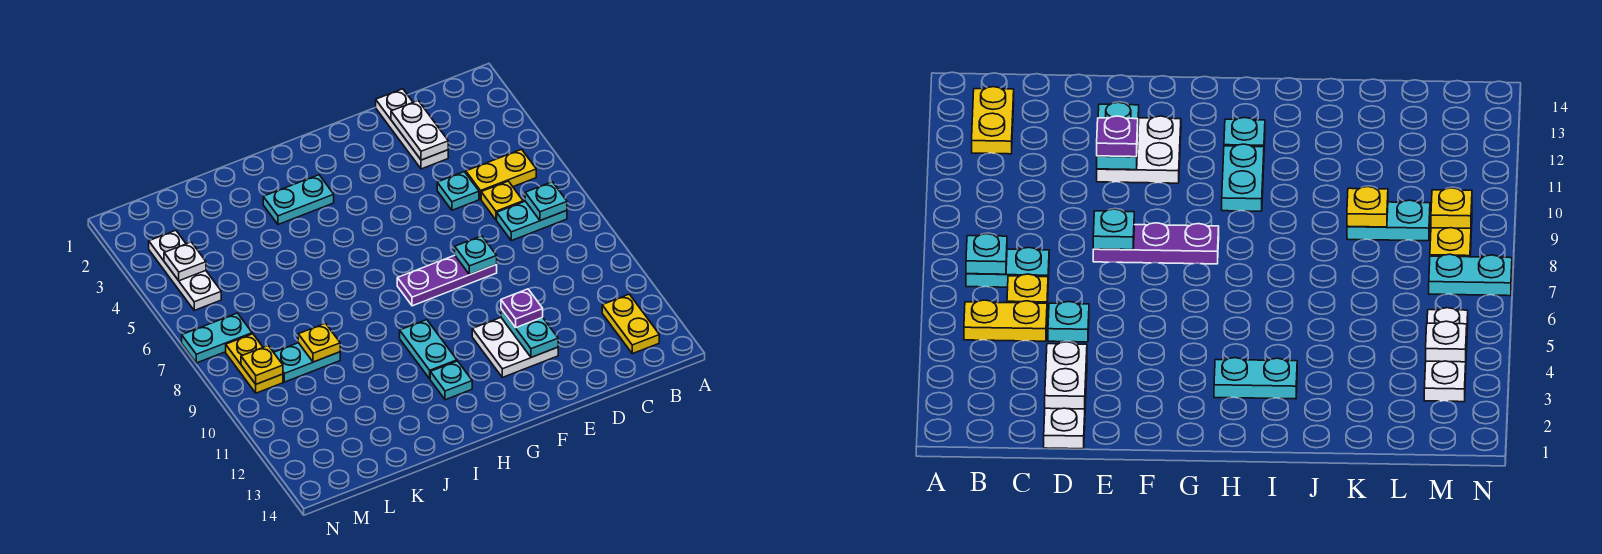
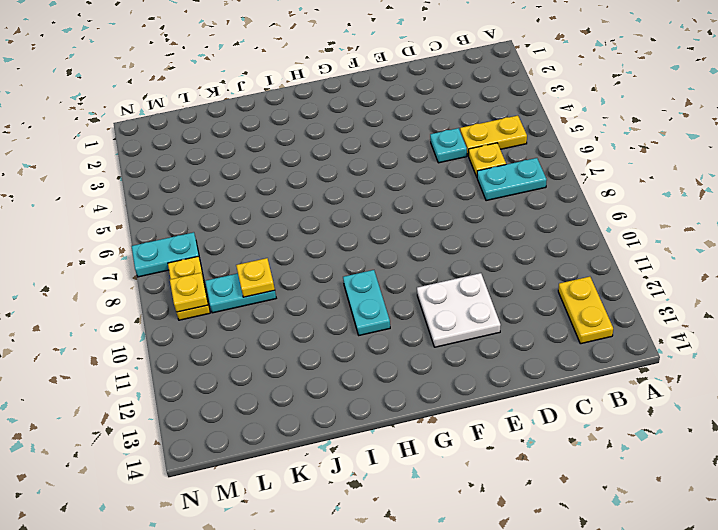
none -> white plate D1:D3 level 1
none -> purple plate E8:G8 level 1
none -> cyan plate H3:I3 level 1

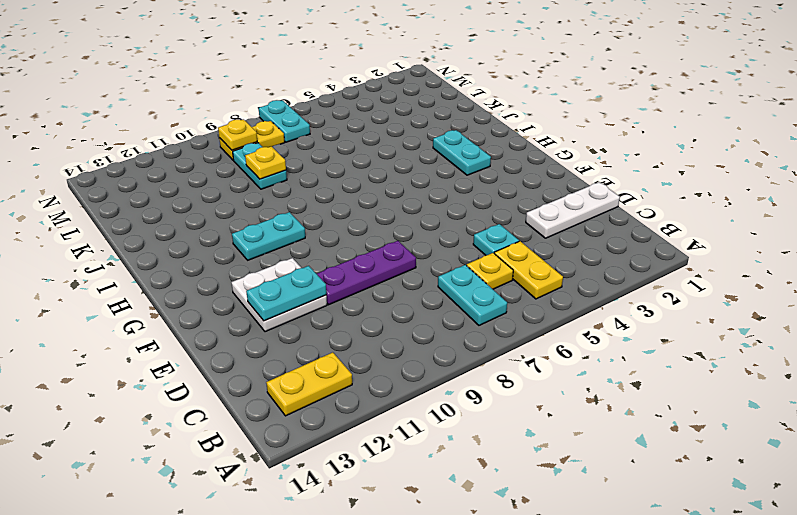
purple plate E8:E10 level 1 -> purple plate E8:G8 level 1
none -> cyan plate H12 level 1
none -> white plate M3:M5 level 1
none -> cyan plate B7 level 2

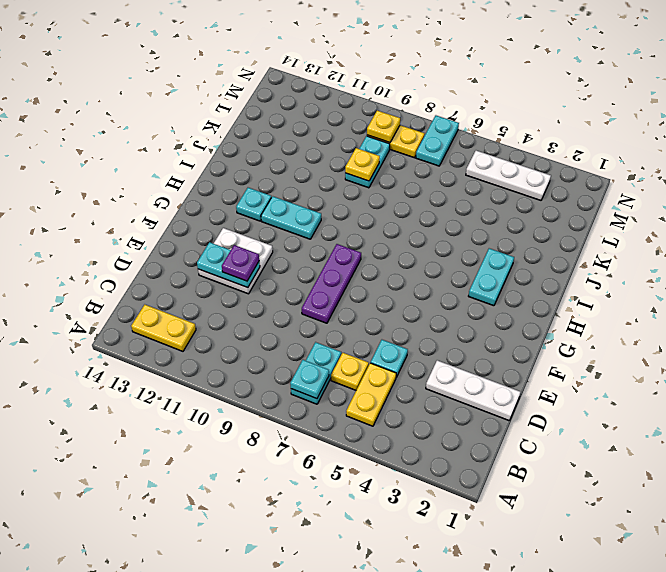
none -> white plate D2:D3 level 2
none -> cyan plate E8 level 2
none -> white plate M4 level 2

